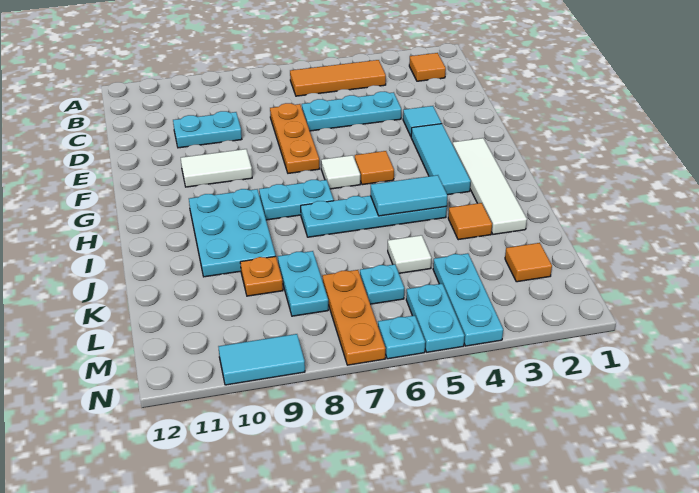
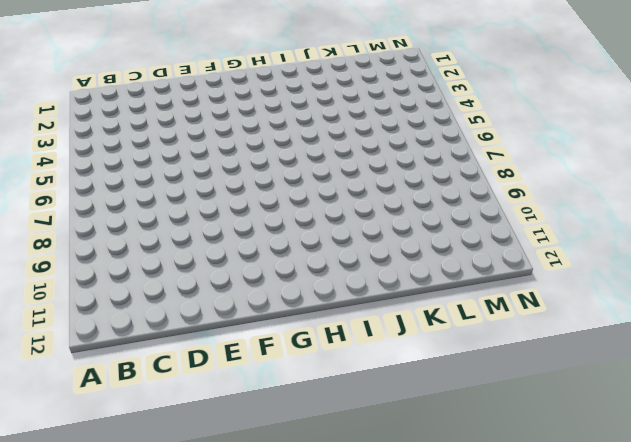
none -> orange tile B2 level 1
none -> orange tile B4:B6 level 1
none -> cyan plate D4:D6 level 1

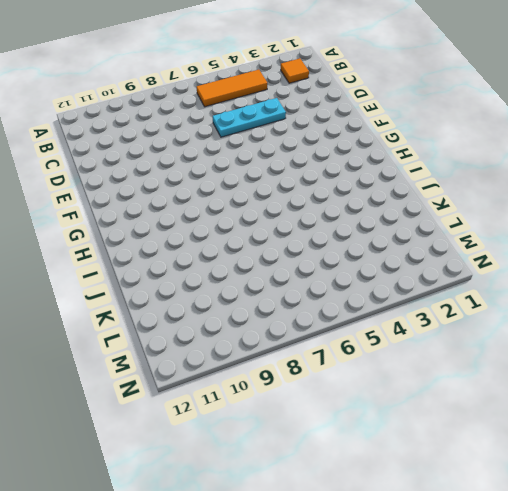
none -> orange plate D7:F7 level 1
none -> cyan plate D9:D10 level 1
none -> cyan tile E3 level 1

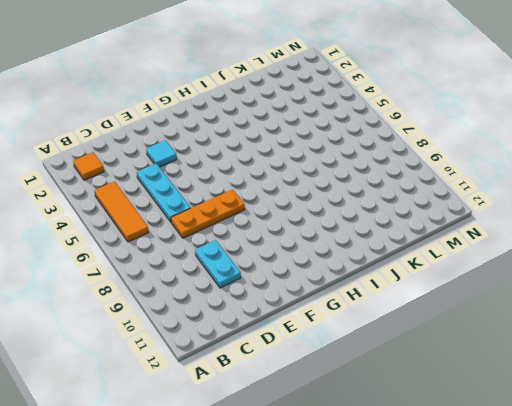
none -> cyan tile F3:H3 level 1
none -> white tile F9:F10 level 1
none -> white tile G2:J2 level 1

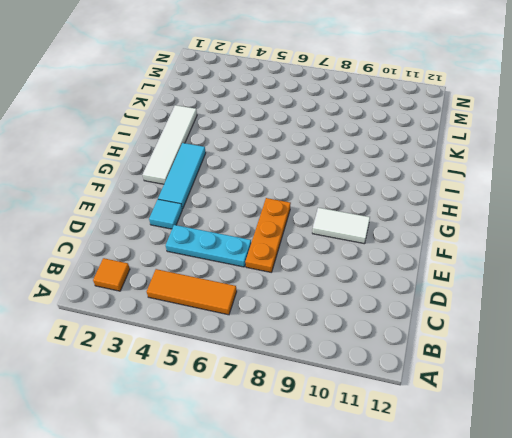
none -> cyan plate D9:D10 level 1
none -> orange tile G5 level 1
none -> white tile G6 level 1

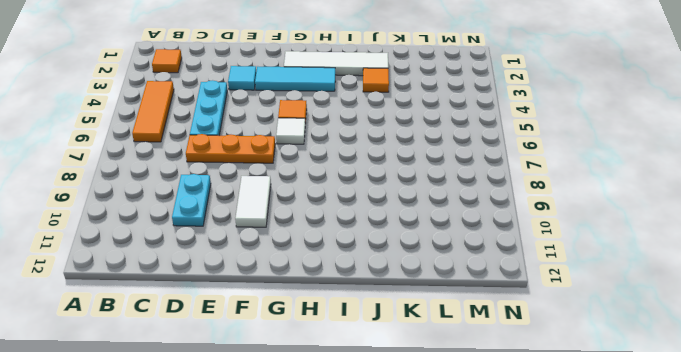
none -> cyan plate H7:H8 level 1
none -> cyan plate H9:J10 level 1
none -> cyan plate I4:I7 level 1

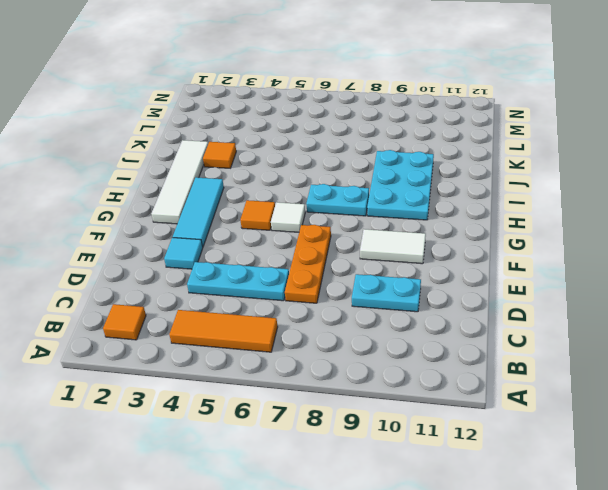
none -> cyan plate I4:I7 level 1
none -> white tile K5 level 1
none -> cyan plate K8:L8 level 1

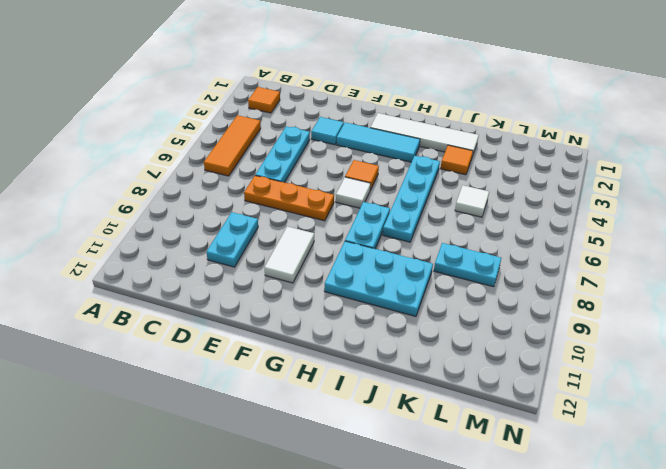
none -> orange plate K9 level 1
none -> orange tile L2 level 1
none -> cyan plate L4:N4 level 1

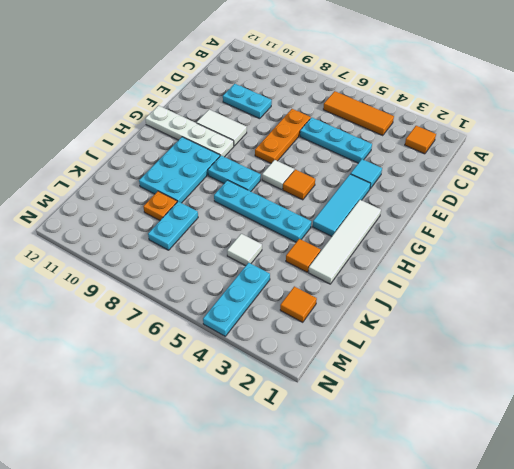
white plate G9:G12 level 1 -> none
none -> cyan plate L6 level 1
none -> orange plate L7:N7 level 1
none -> cyan plate M5:N5 level 1

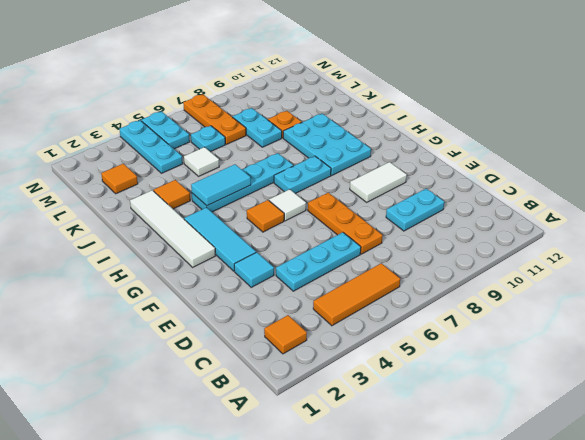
none -> cyan plate N6 level 1
none -> cyan tile N9:N10 level 1

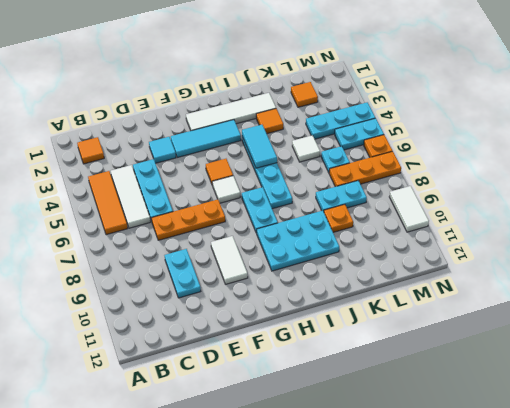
white tile C4:C6 level 1 -> none
orange plate N6 level 1 -> cyan plate N6 level 1
white tile N9:N10 level 1 -> cyan tile N9:N10 level 1

